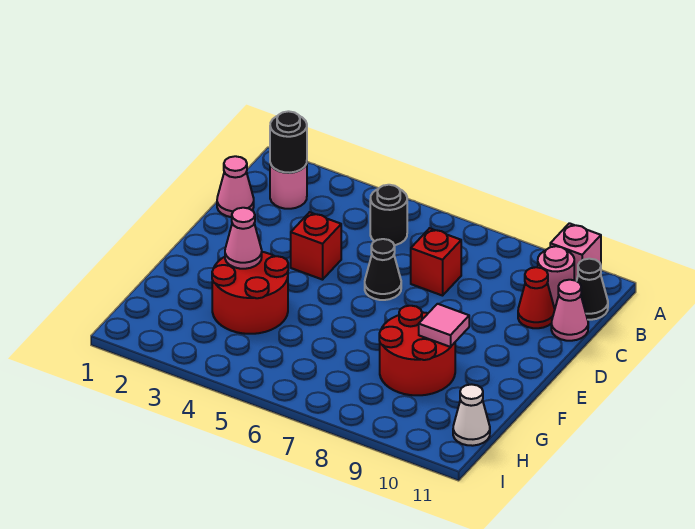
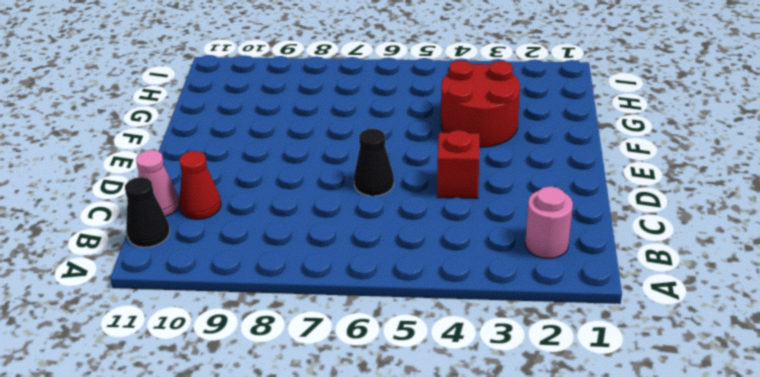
none -> pink brick A10 level 1
none -> black round brick B5 level 1
none -> pink round brick B10 level 1

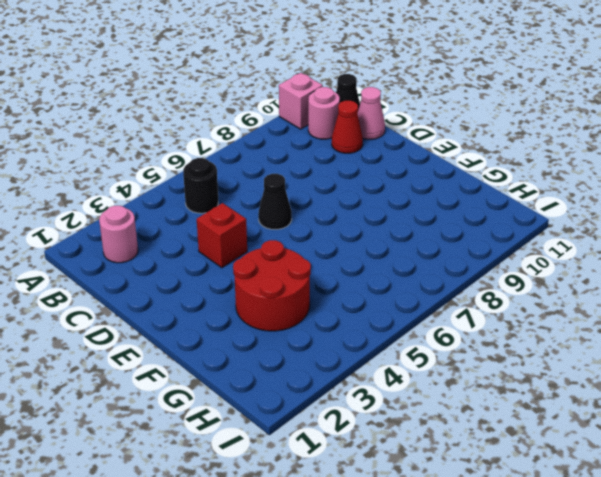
none -> pink cone C1 level 1
none -> red brick C7 level 1
none -> red round brick F8:G9 level 1

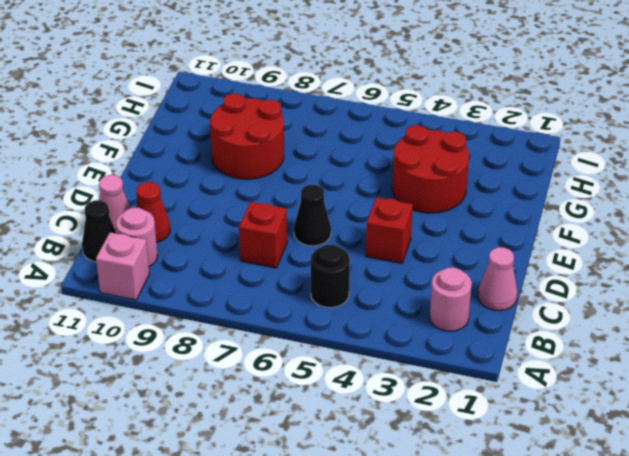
none -> white cone H11 level 1
none -> black round brick B2 level 2
none -> pink cone F3 level 2

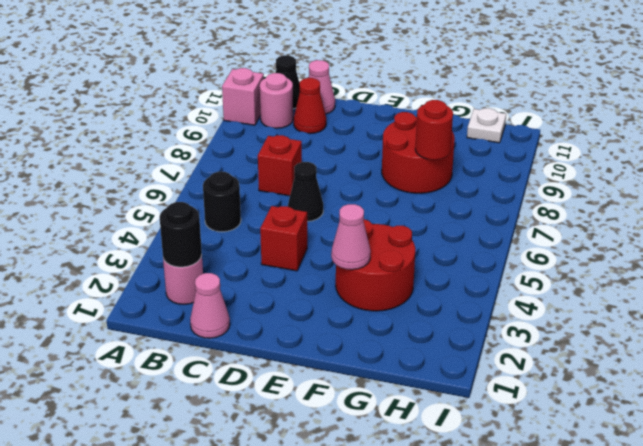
red round brick G8 level 2 -> none
white plate H11 level 1 -> white cone H11 level 1
none -> pink tile F9 level 2

